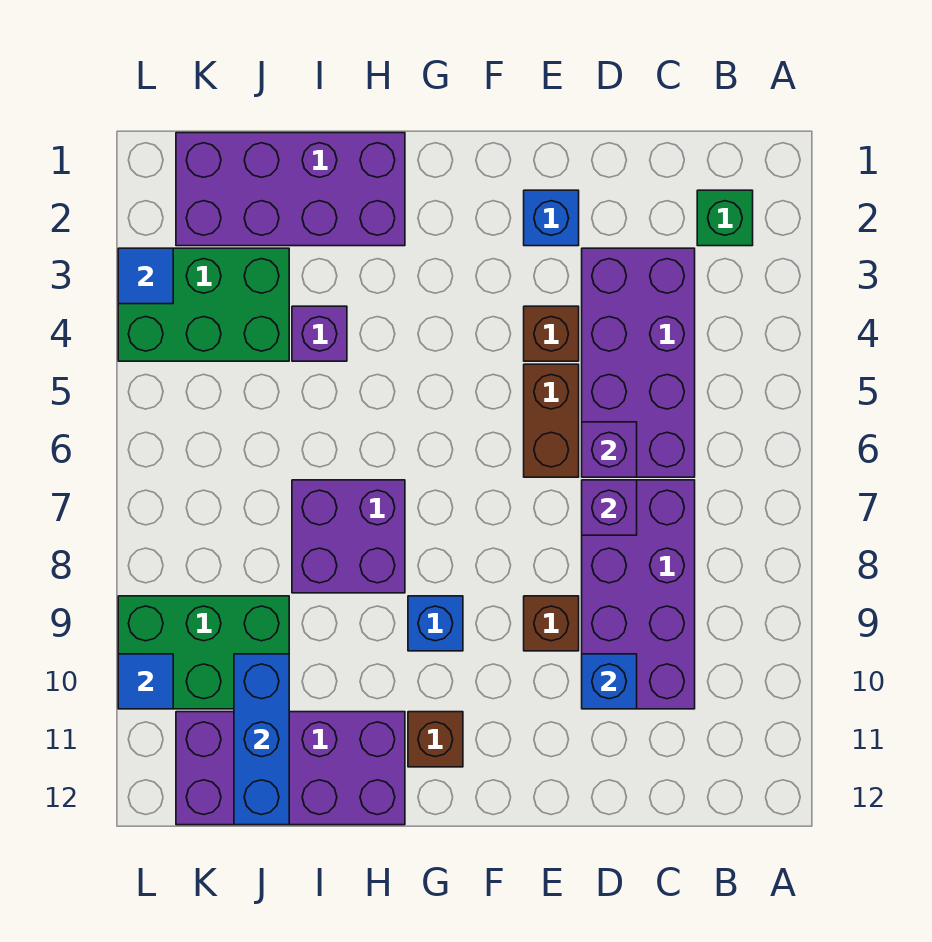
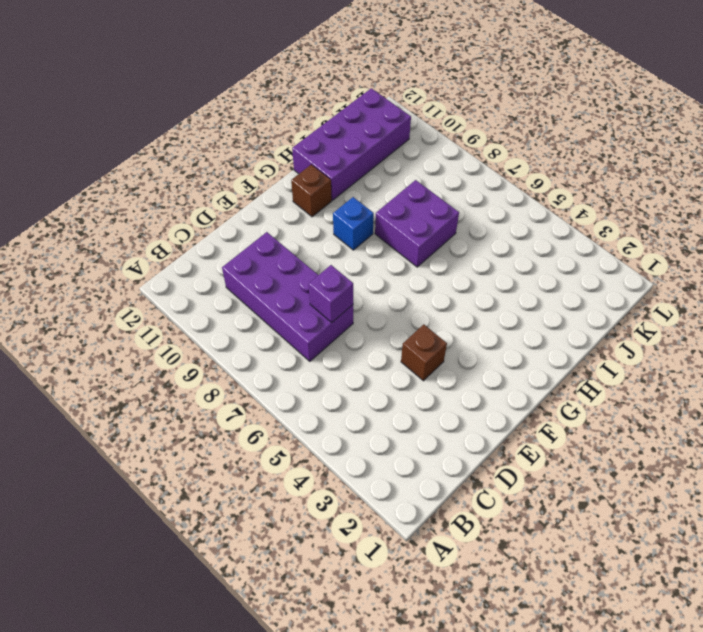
none -> green brick B2 level 1
none -> purple brick C3:D6 level 1
none -> blue brick E2 level 1

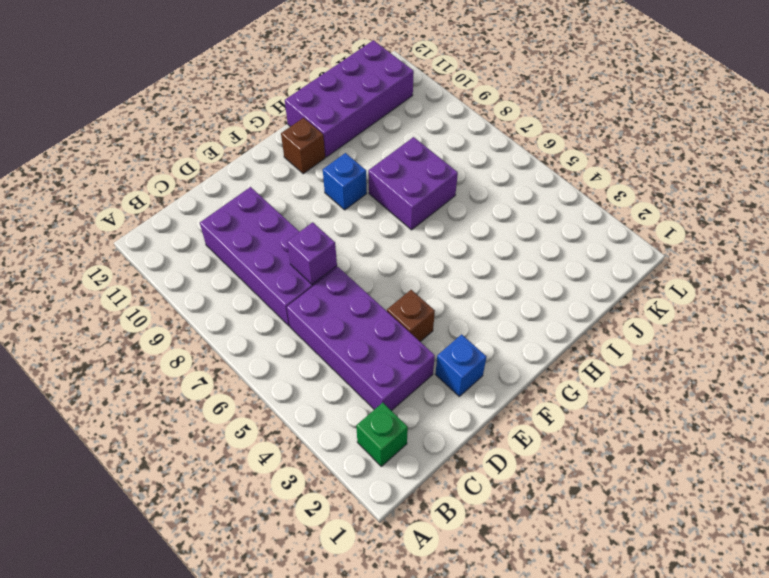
none -> brown brick E5:E6 level 1
none -> brown brick E9 level 1
none -> purple brick H1:K2 level 1

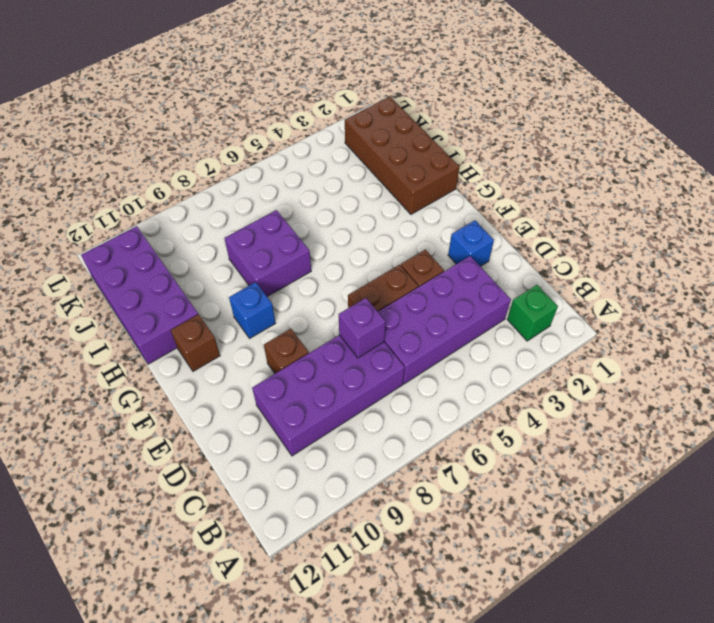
brown brick H1:K2 level 1 -> purple brick H1:K2 level 1
none -> purple brick I4 level 1
none -> green brick J3:L4 level 1
none -> green brick J9:L10 level 1

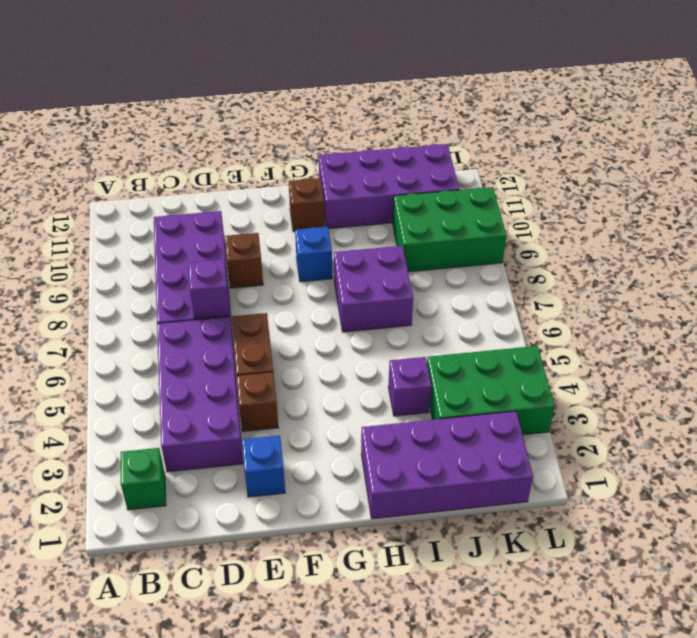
none -> purple brick D6 level 2
none -> blue brick D10 level 2
none -> blue brick J10:J12 level 2

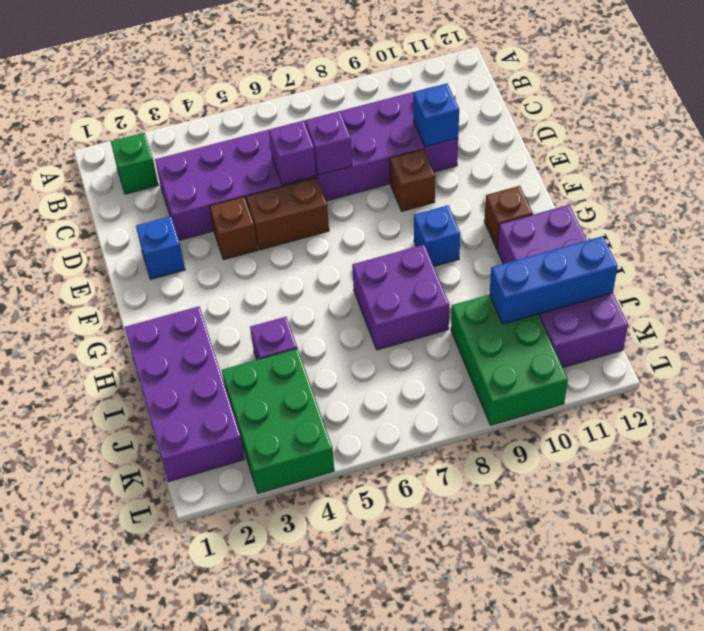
none -> blue tile L3 level 2
none -> blue tile L10 level 2

